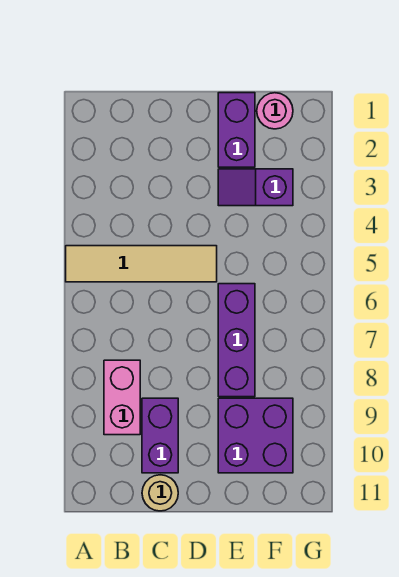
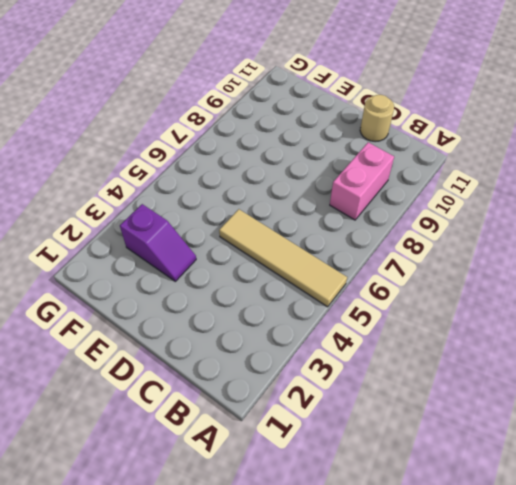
none -> purple brick C9:C10 level 1
none -> purple brick E1:E2 level 1

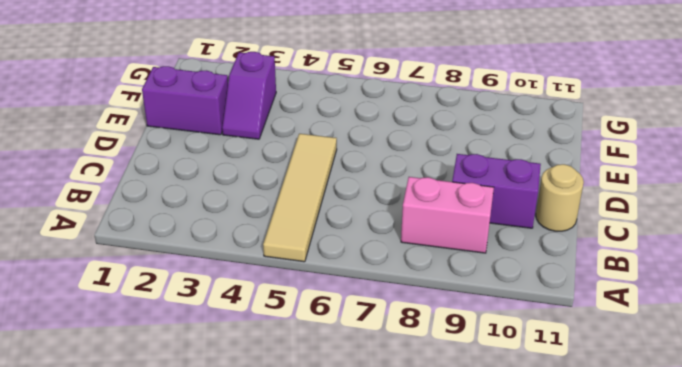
none -> purple brick E6:E8 level 1
none -> purple brick E9:F10 level 1

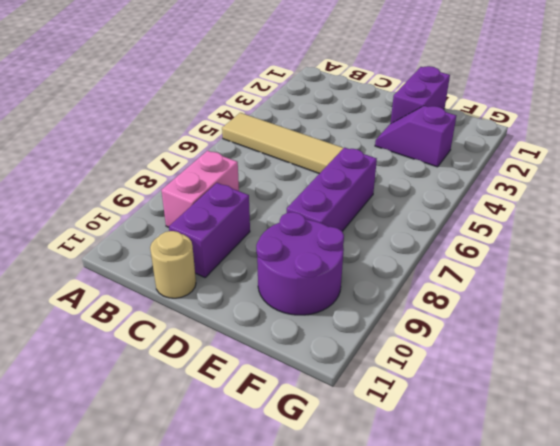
purple round brick E9:F10 level 1 -> purple brick E9:F10 level 1
none -> pink round brick F1 level 1

